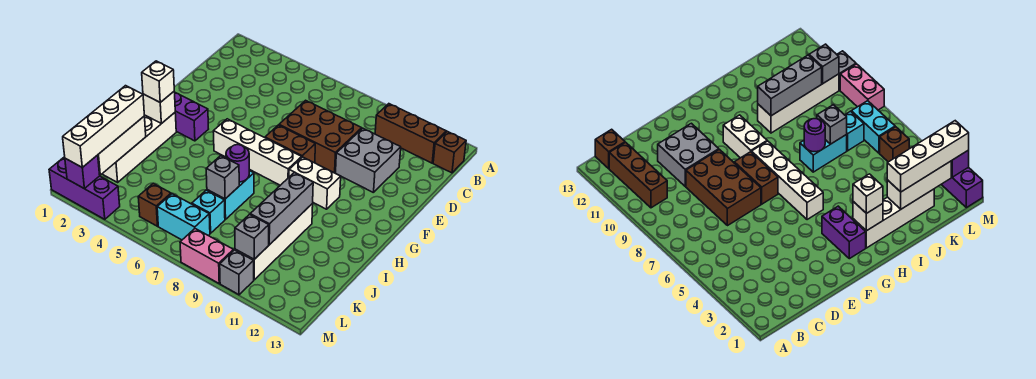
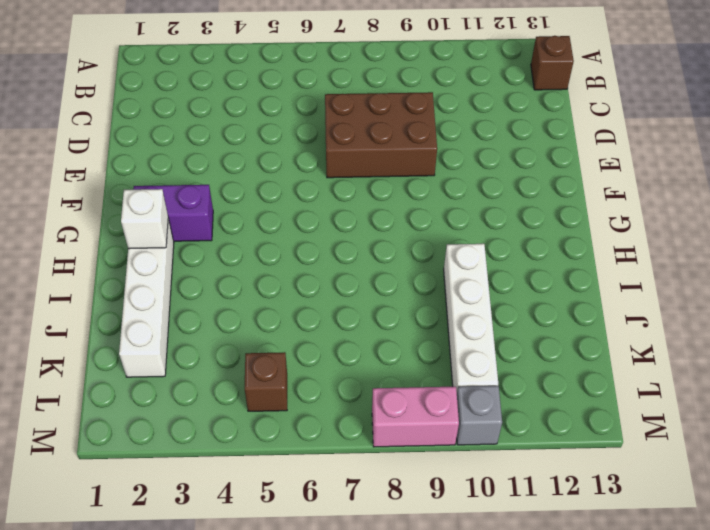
none -> brown brick B10:B12 level 1
none -> grey brick D10:E11 level 1
none -> brown brick F7:F8 level 1

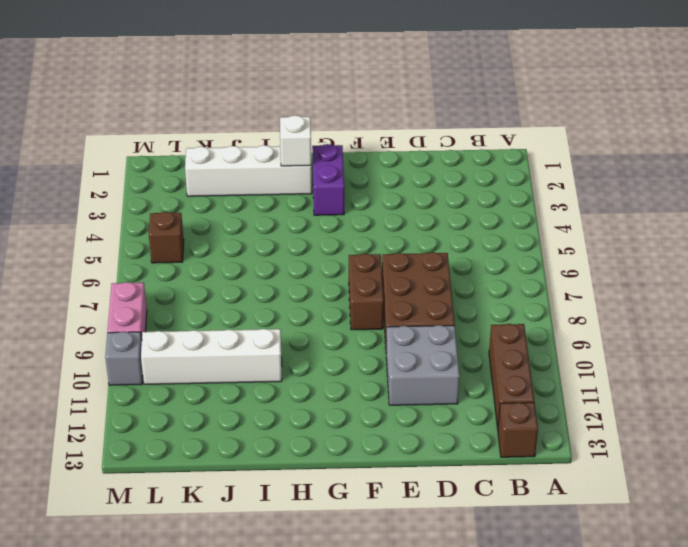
none -> white brick G5:G8 level 1
none -> white brick G9:G10 level 1
none -> cyan brick I7:J7 level 1

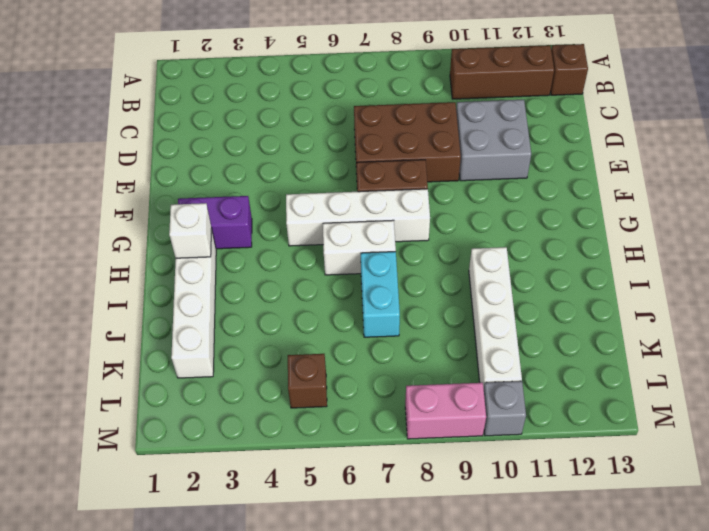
white brick H6:H7 level 1 -> white brick G9:G10 level 1
none -> cyan brick K7 level 1
none -> cyan brick L6:L7 level 1
none -> purple brick M1:M3 level 1

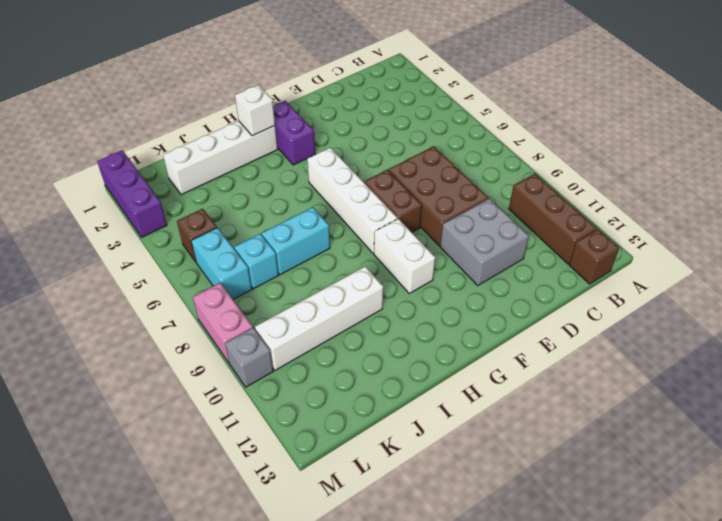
none -> purple round brick I7 level 2
none -> grey brick I10:K10 level 2
none -> white brick J2:L2 level 2

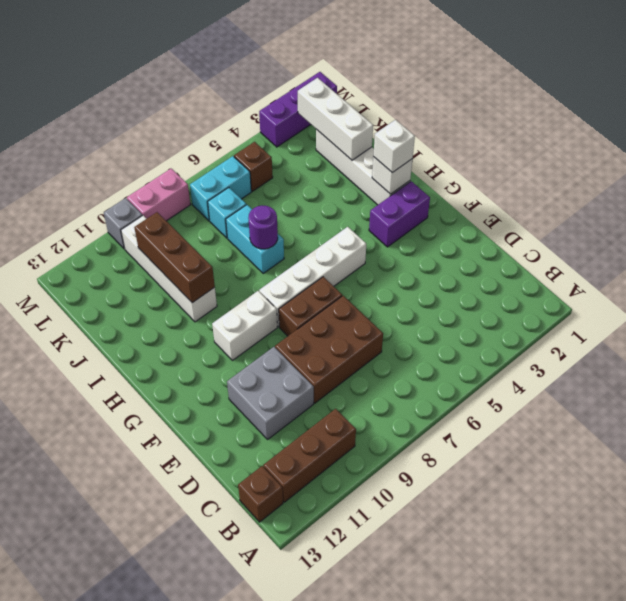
brown brick I10:K10 level 2 -> grey brick I10:K10 level 2
none -> grey brick J7 level 2
none -> grey brick L10 level 2
none -> purple brick M2 level 2

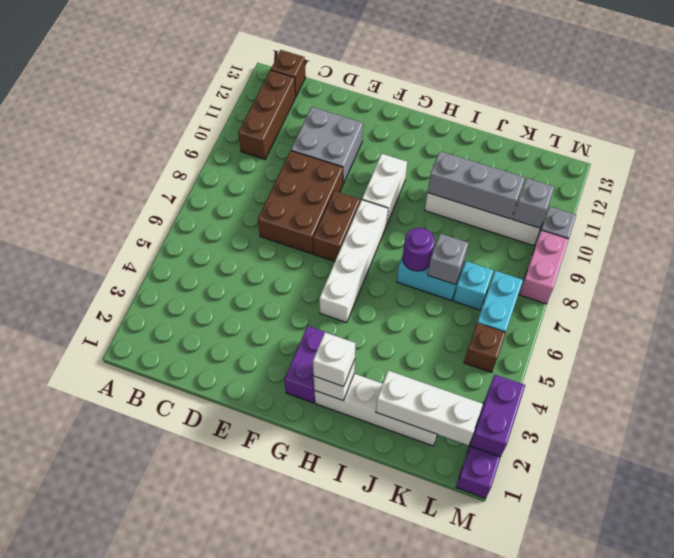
purple brick M2:M3 level 2 -> purple brick M2 level 2
none -> white brick J2:M2 level 3

